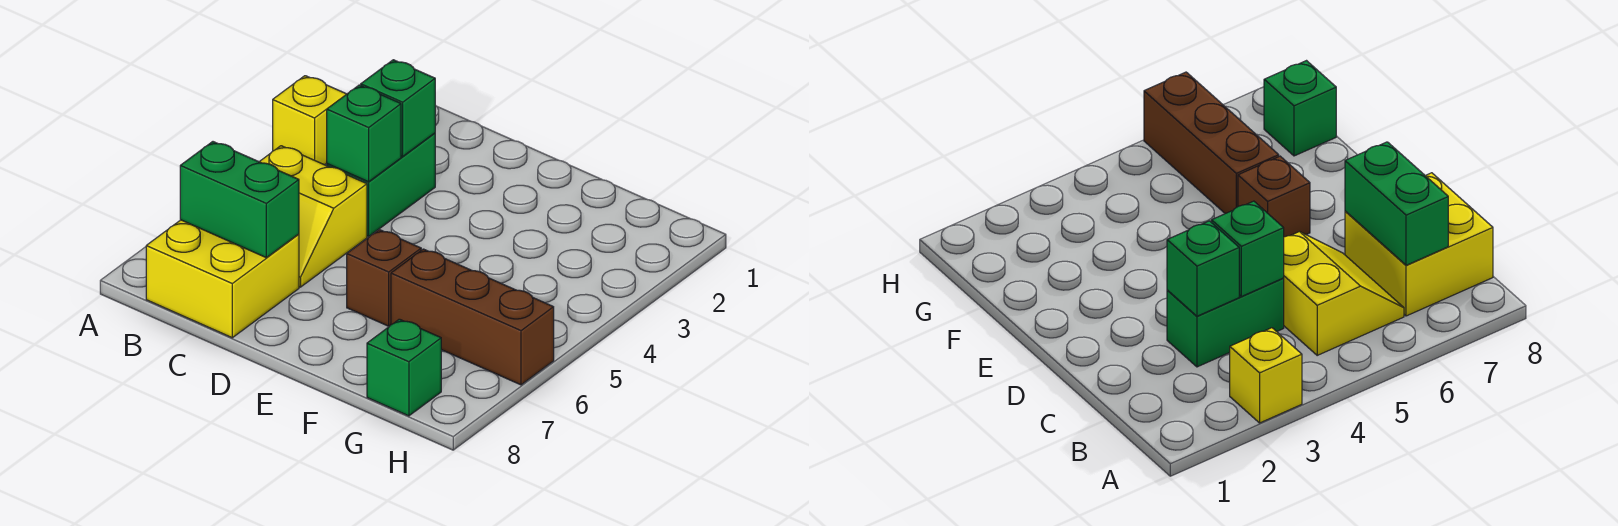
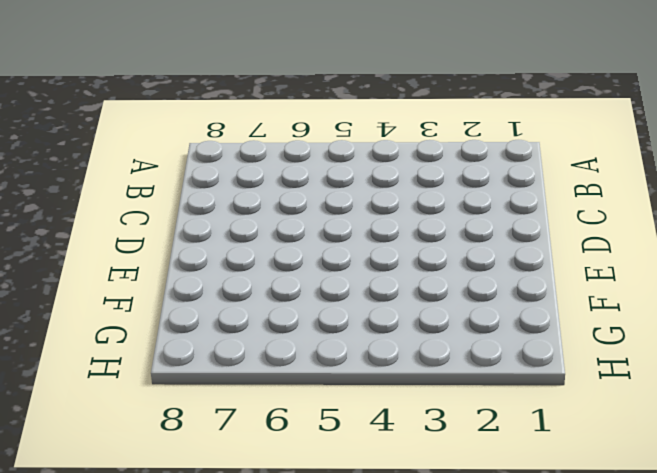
none -> yellow brick A3 level 1
none -> yellow slope B5:C6 level 1 top 5

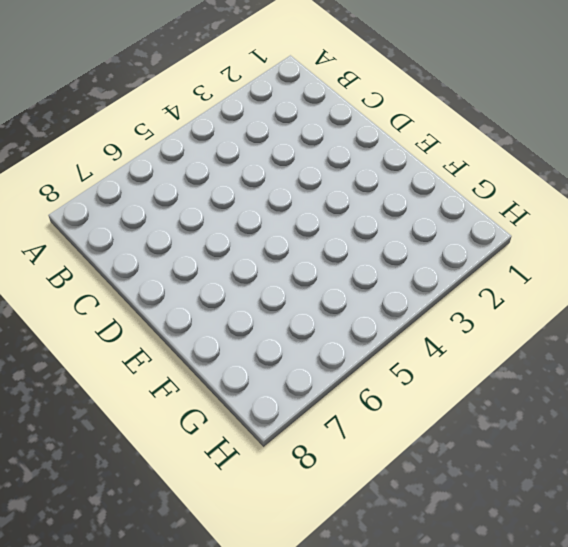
none -> yellow brick A3 level 1
none -> yellow slope B5:C6 level 1 top 5

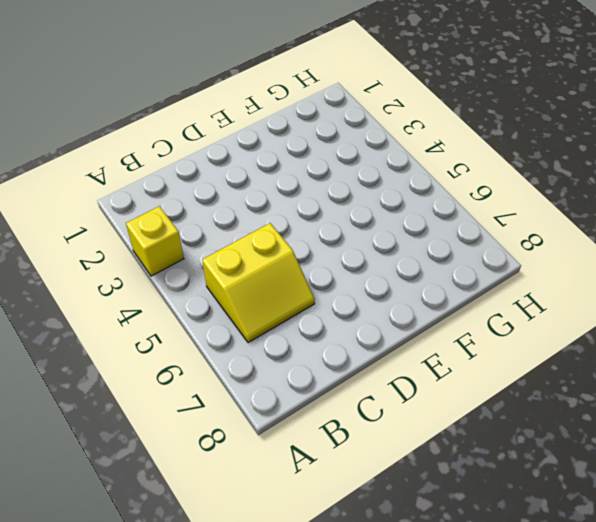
none -> yellow brick B7:C8 level 1
none -> green brick C3:C4 level 1

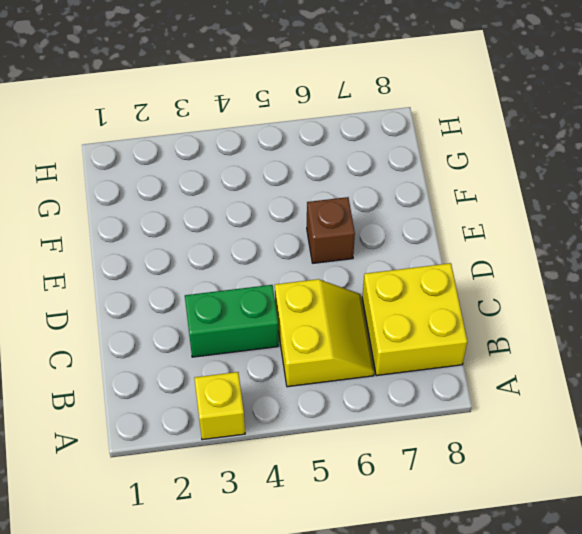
none -> brown brick F6:H6 level 1
none -> green brick G8 level 1

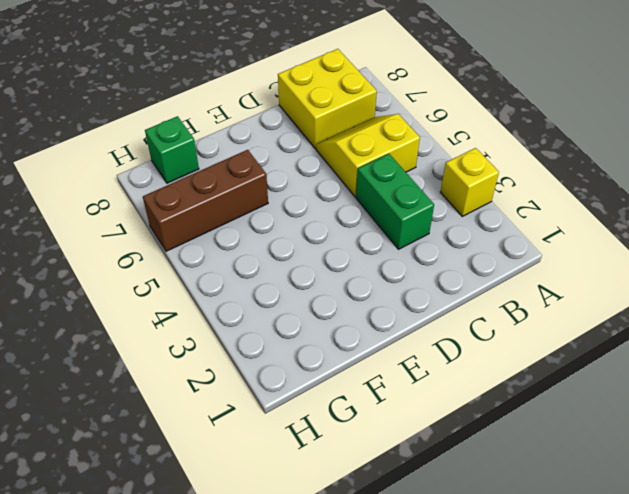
none -> brown brick E6 level 1
none -> green brick B7:C7 level 2

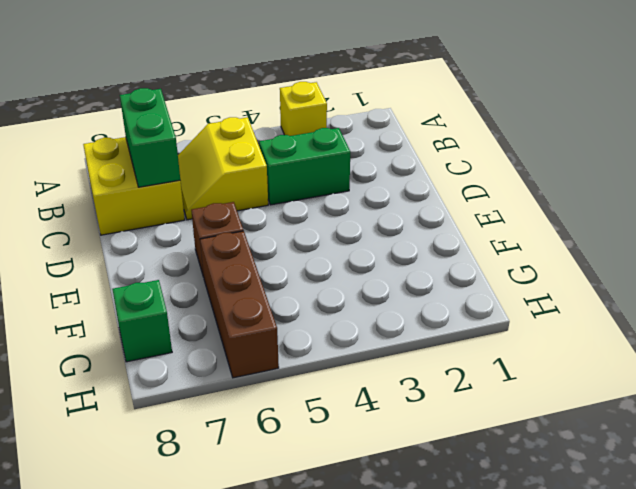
none -> green brick C3 level 2
none -> green brick C4 level 2

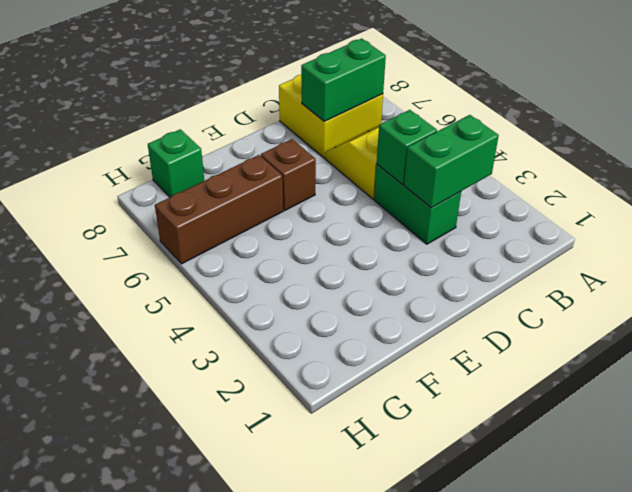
green brick B3:C3 level 2 -> green brick C3 level 2
none -> yellow brick A3 level 1

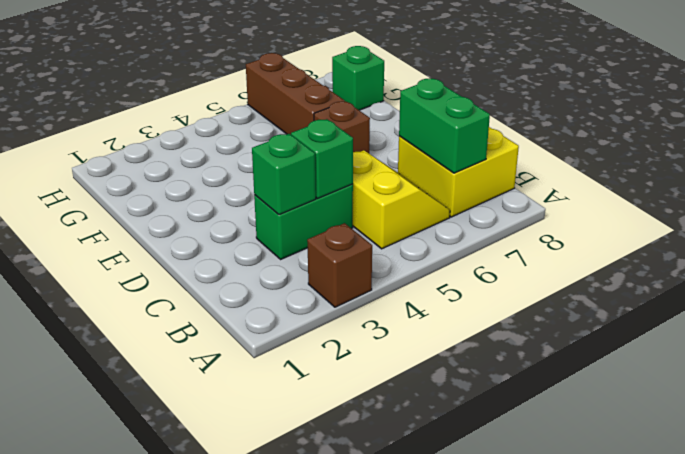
brown brick A3 level 1 -> yellow brick A3 level 1

